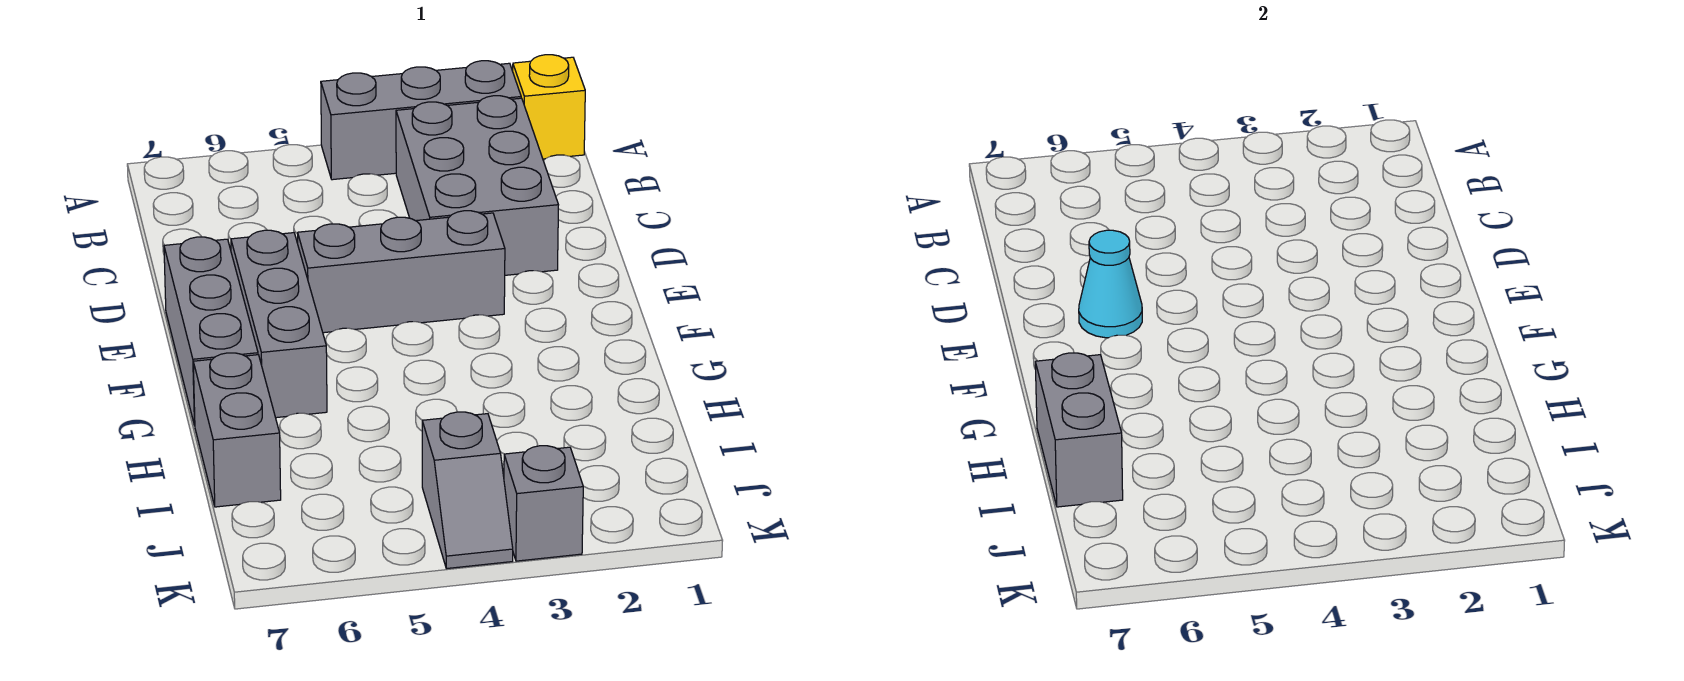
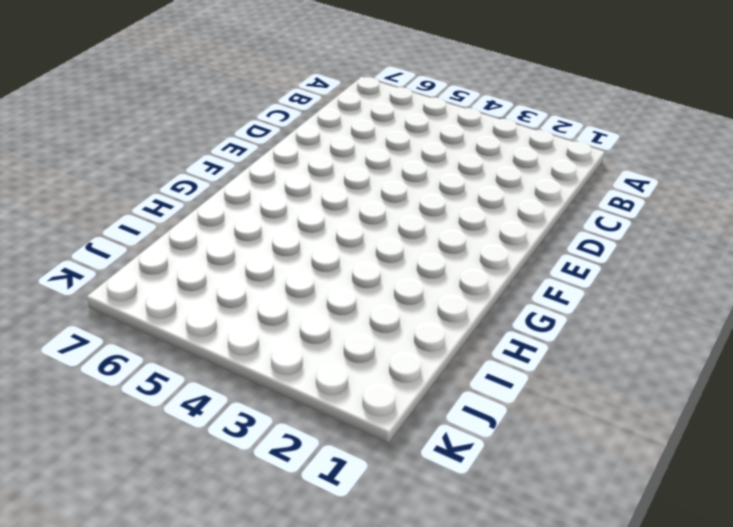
none -> yellow brick A1 level 1
none -> grey brick A2:A4 level 1

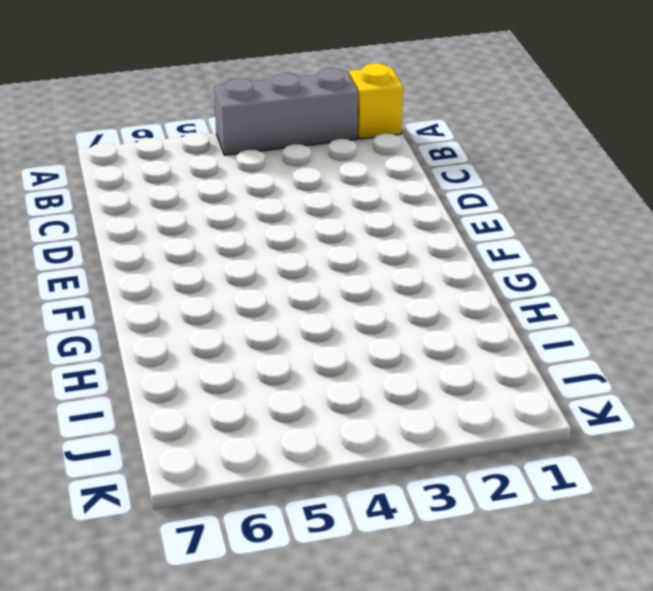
none -> grey brick B2:D3 level 1
none -> grey brick E3:E5 level 1

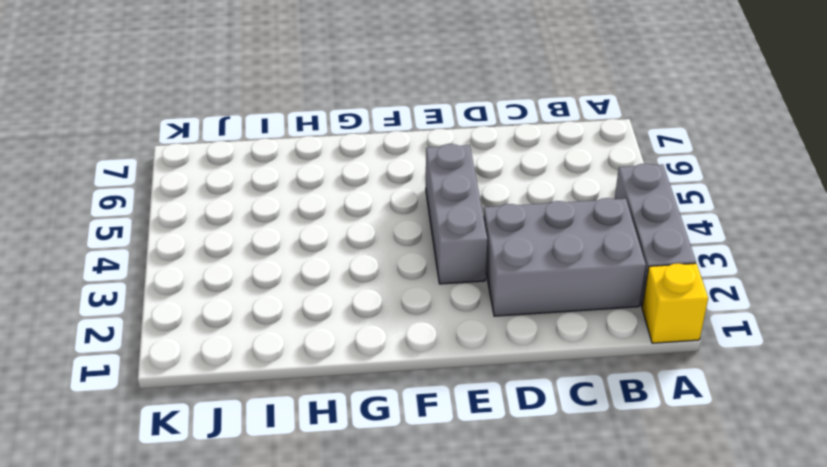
none -> grey brick E6:G6 level 1
none -> grey brick E7:G7 level 1

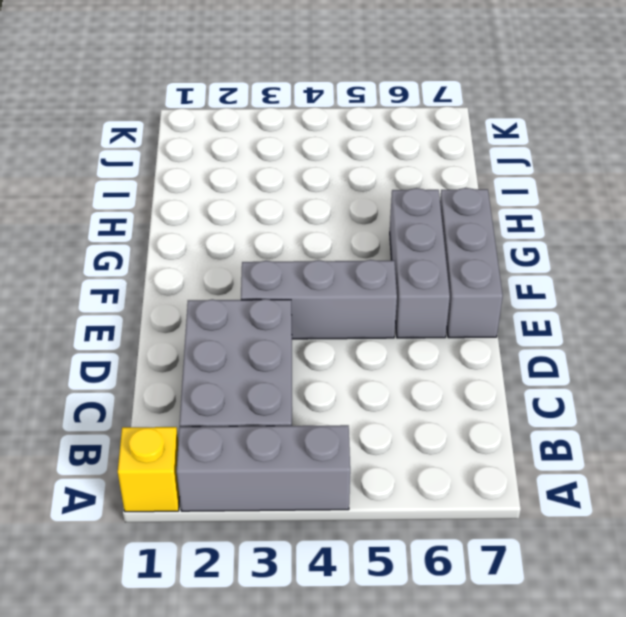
none -> grey brick H7:I7 level 1
none -> grey slope J4:K4 level 1 top J

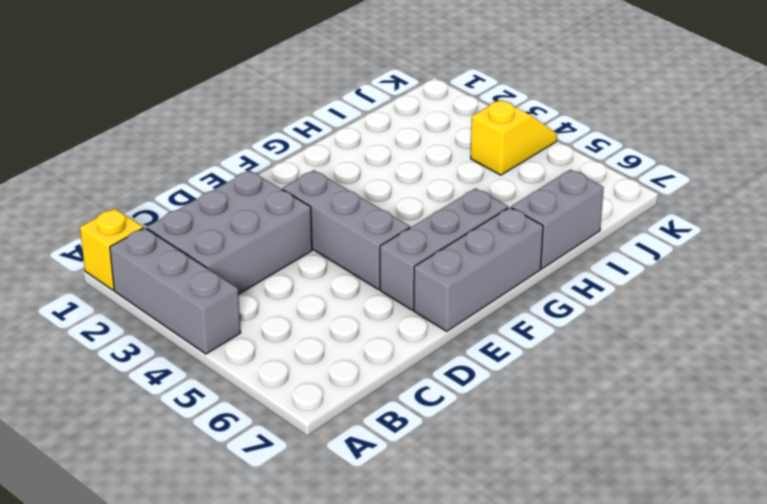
yellow slope J4:K4 level 1 top J -> grey slope J4:K4 level 1 top J
none -> grey brick K3 level 1
none -> cyan cone E6 level 2

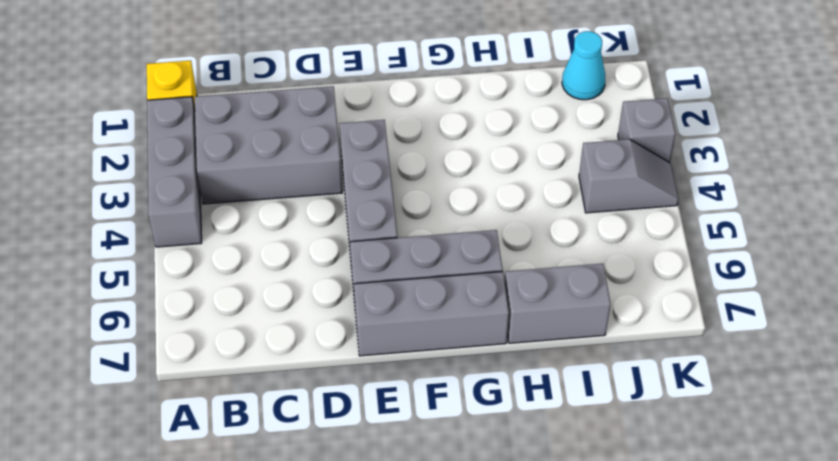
cyan cone J1 level 1 -> cyan cone E6 level 2
none -> grey brick H7:I7 level 2

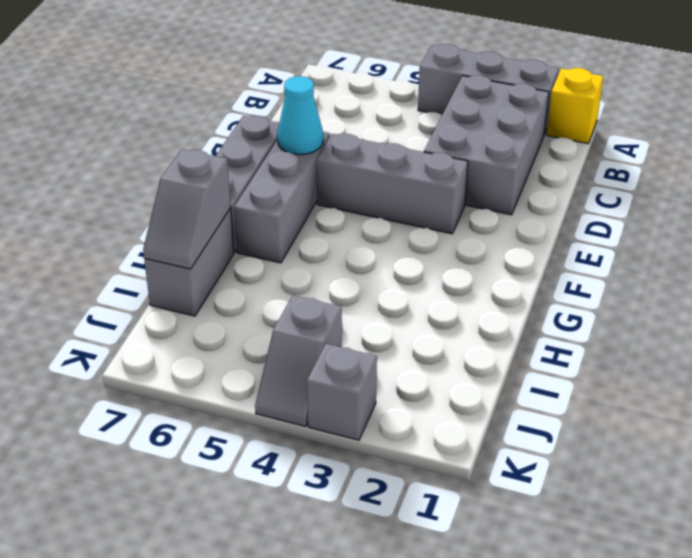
grey slope H7:I7 level 2 top H -> grey brick H7:I7 level 2

